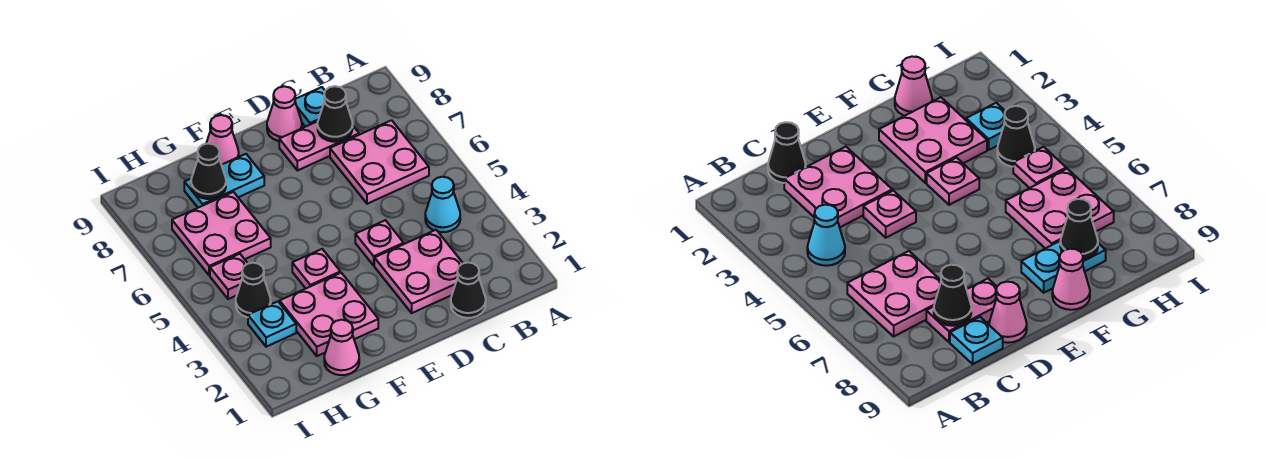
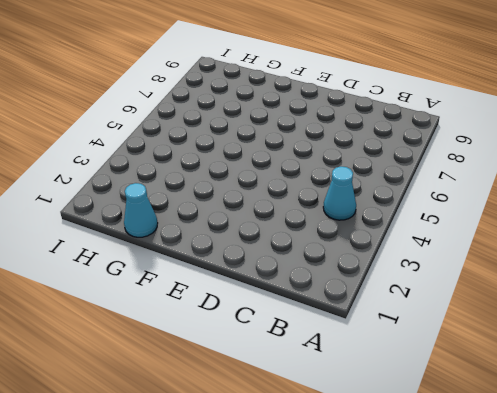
cyan cone G1 level 1 -> pink cone G1 level 1
none -> pink plate B6:C7 level 1
none -> black cone C1 level 1
none -> pink plate C2:D3 level 1

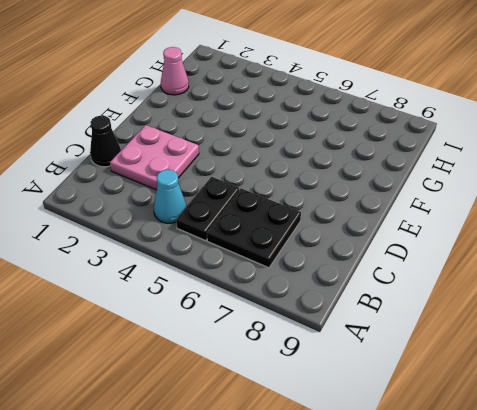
black plate B5:C5 level 1 -> none
black plate B6:C7 level 1 -> pink plate B6:C7 level 1
none -> pink plate C8:D8 level 1
none -> cyan plate C9 level 1
none -> pink plate D4 level 1

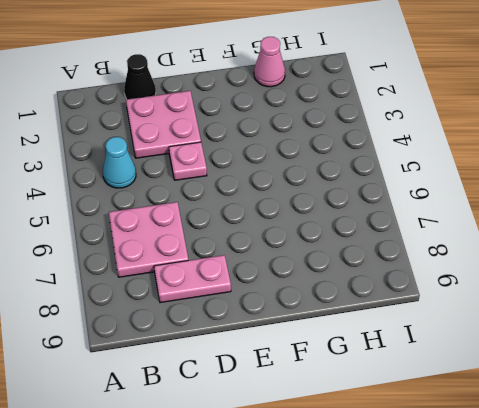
none -> cyan plate C9 level 1
none -> pink cone D9 level 1
none -> pink plate F2:G3 level 1

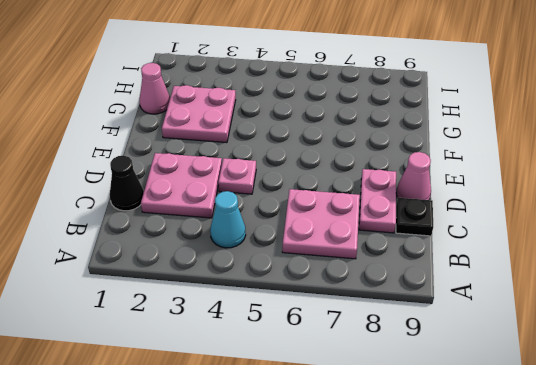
black plate C9 level 1 -> cyan plate C9 level 1
none -> pink plate F4 level 1
none -> cyan plate F8:G8 level 1
none -> pink cone F9 level 1

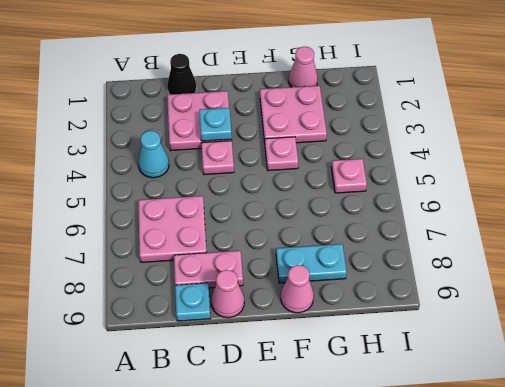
cyan plate D3 level 2 -> cyan plate H3 level 1
none -> pink plate G6:H7 level 1
none -> black cone H4 level 1
none -> black cone C8 level 2

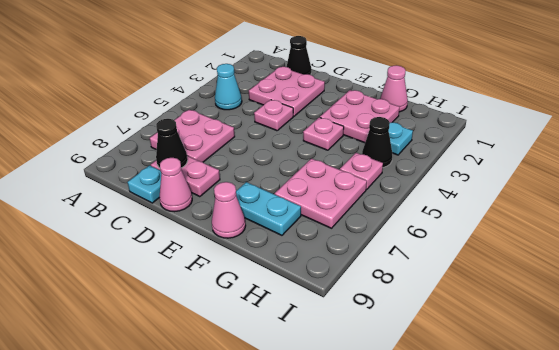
none -> black cone G8 level 2

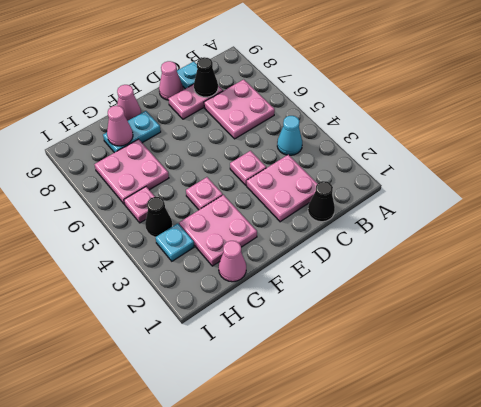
pink cone G8 level 2 -> black cone G8 level 2

